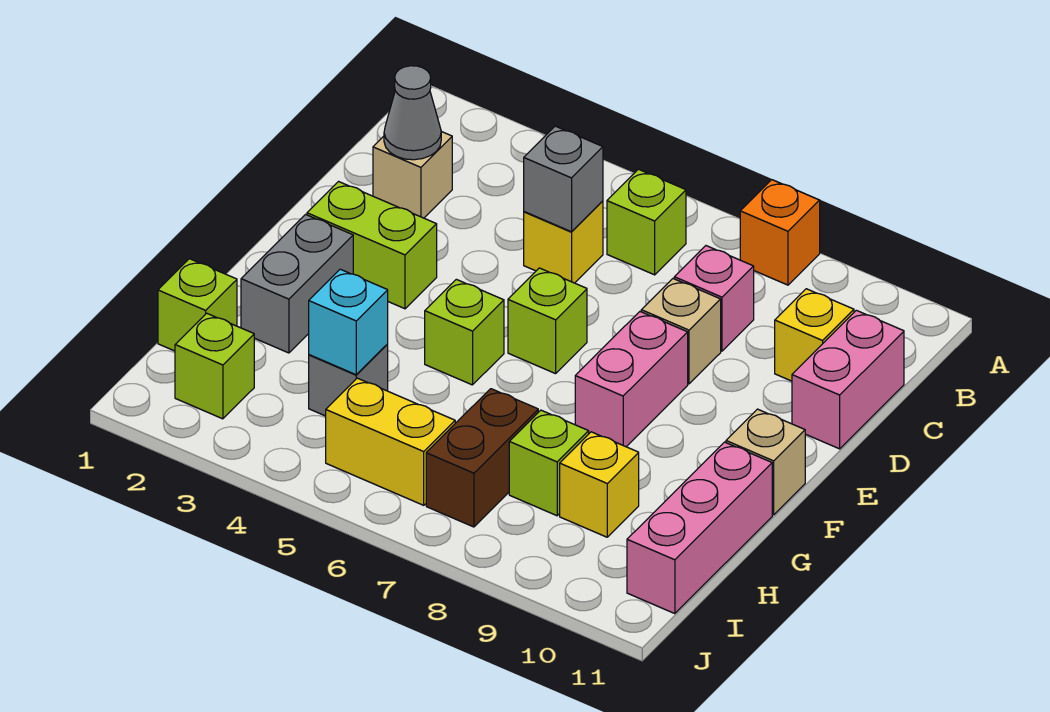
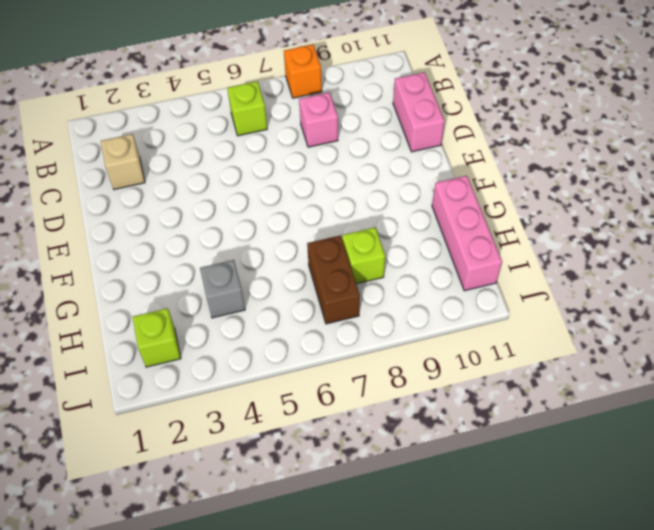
none -> yellow brick C5 level 1
none -> yellow brick C10 level 1
none -> tan brick D8 level 1

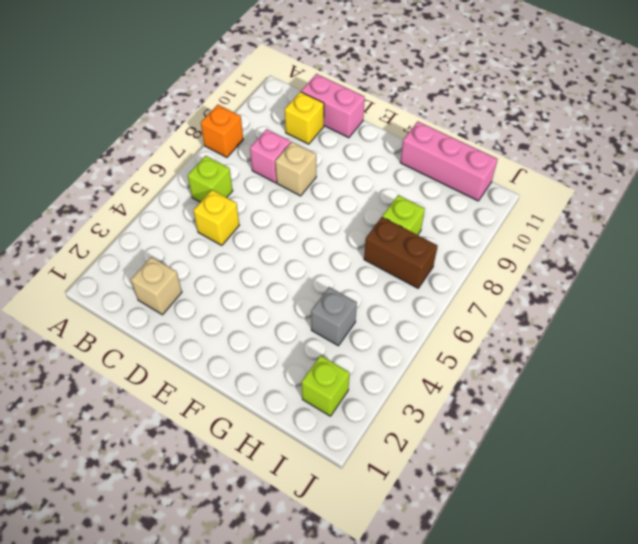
none -> lime brick E2:E3 level 1
none -> lime brick E6 level 1
none -> pink brick E8:F8 level 1

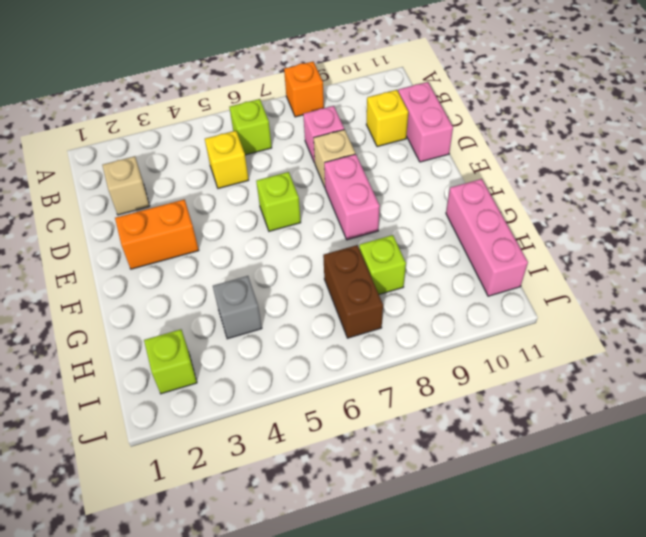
orange brick E2:E3 level 1 -> lime brick E2:E3 level 1
none -> grey brick F2:G2 level 1
none -> lime brick F5 level 1
none -> tan brick F11 level 1

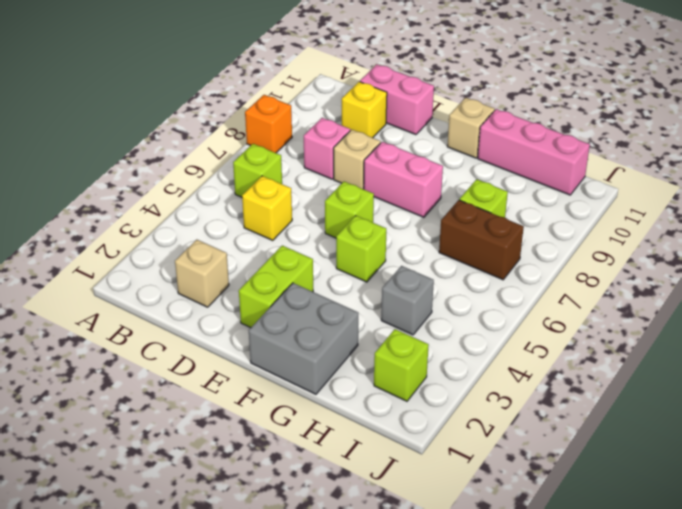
grey brick F1:G2 level 1 -> grey brick F2:G2 level 1
none -> lime brick H1 level 1
none -> yellow brick H9 level 1
none -> yellow brick I5:I6 level 1

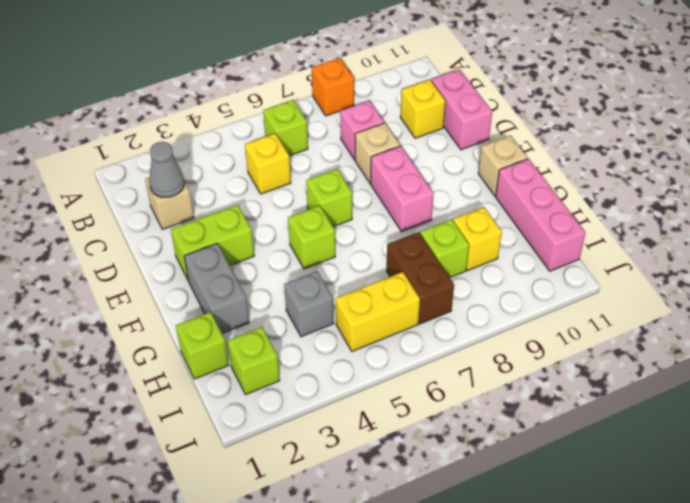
none -> grey brick C5 level 2
none -> cyan brick H4 level 2

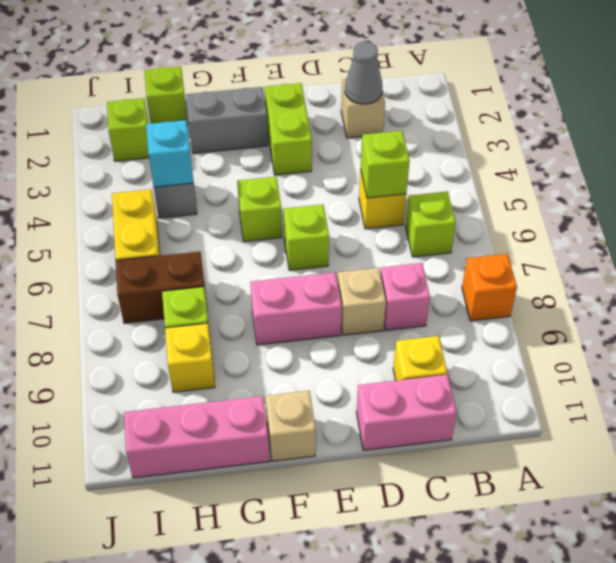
lime brick C5 level 2 -> grey brick C5 level 2

